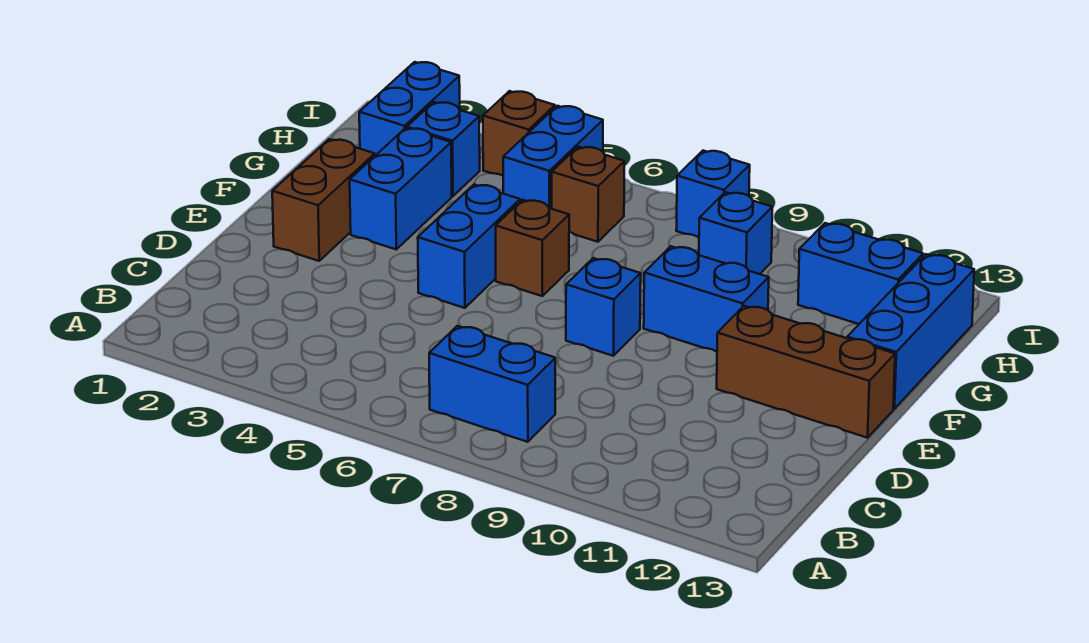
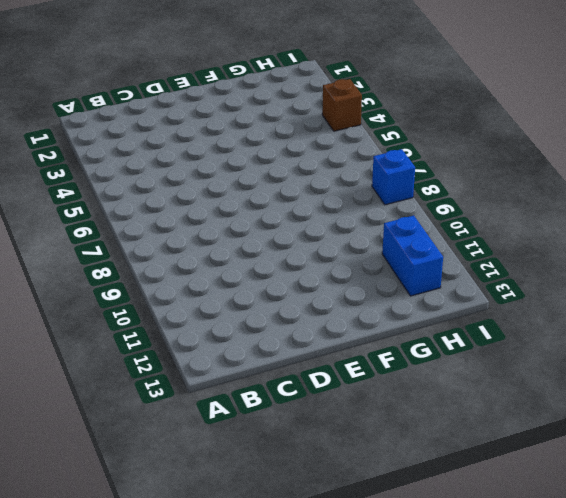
none -> blue brick B7:B8 level 1
none -> brown brick E2:F2 level 1
none -> blue brick E5:F5 level 1

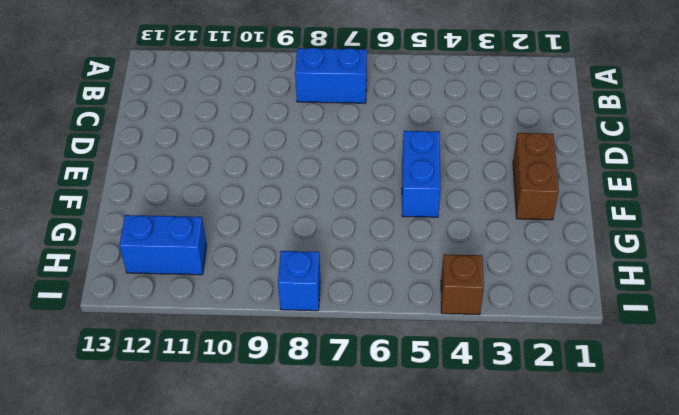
none -> blue brick E8 level 1
none -> brown brick E11:E13 level 1
none -> blue brick F3:G3 level 1

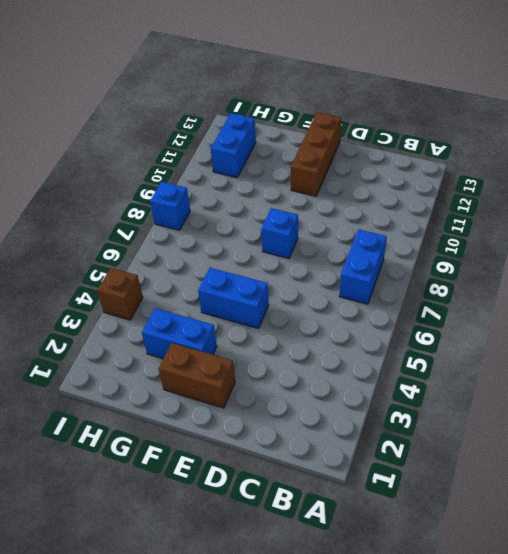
none -> brown brick F6 level 1
none -> blue brick F9:F10 level 1
none -> blue brick F13:H13 level 1

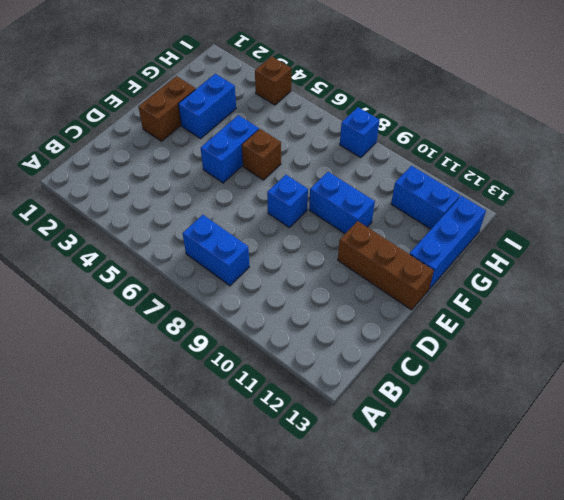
none -> blue brick H2:I2 level 1
none -> blue brick H3 level 1
none -> blue brick H5:I5 level 1

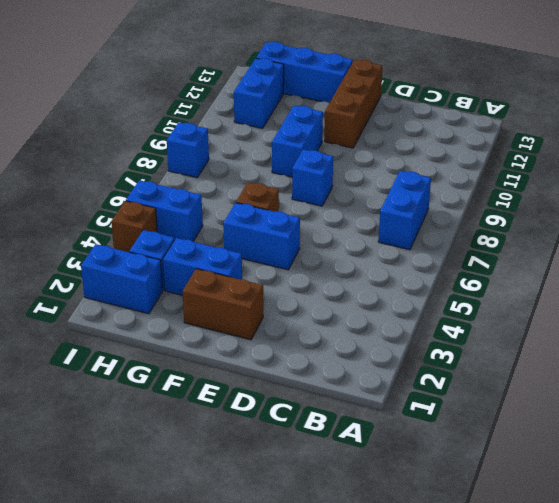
none -> brown brick H6 level 1
none -> blue brick H9 level 1

